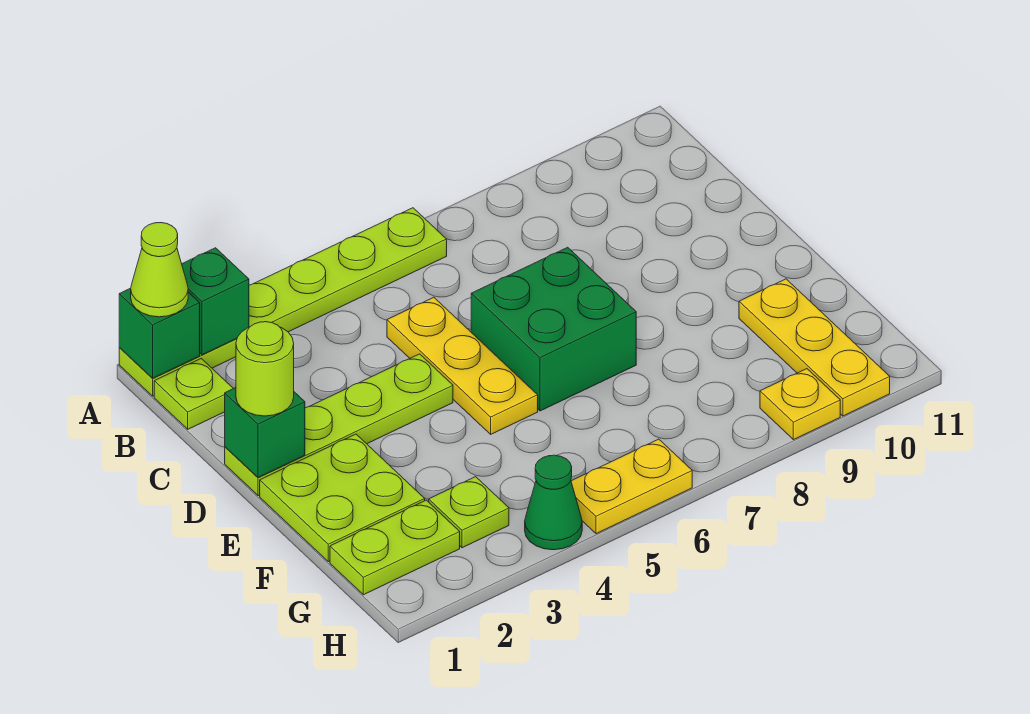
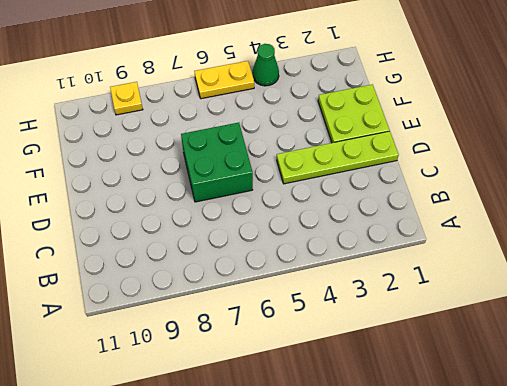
none -> lime plate A1:A6 level 1
none -> lime plate B1 level 1
none -> yellow plate C5:E5 level 1

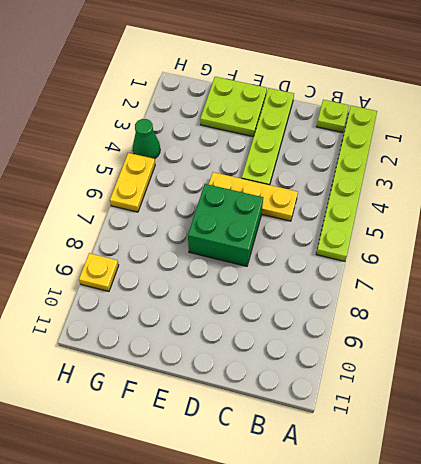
none -> yellow plate F10:H10 level 1
none -> lime plate G1:G2 level 1
none -> lime plate G3 level 1

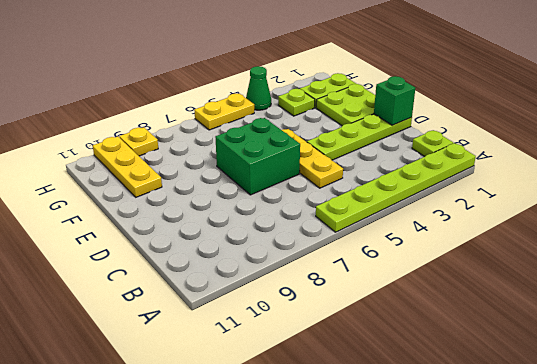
none -> green brick A1 level 2
none -> green brick A2 level 2
none -> lime cone A1 level 3

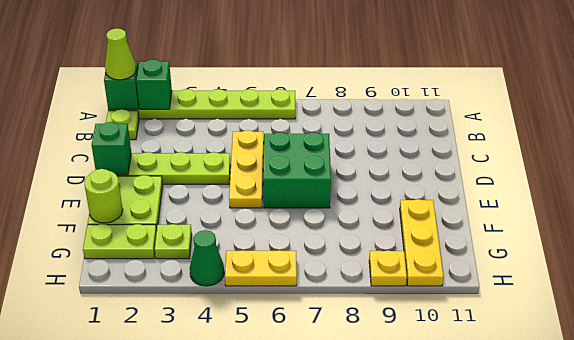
lime round brick F1 level 2 -> lime round brick D1 level 3

